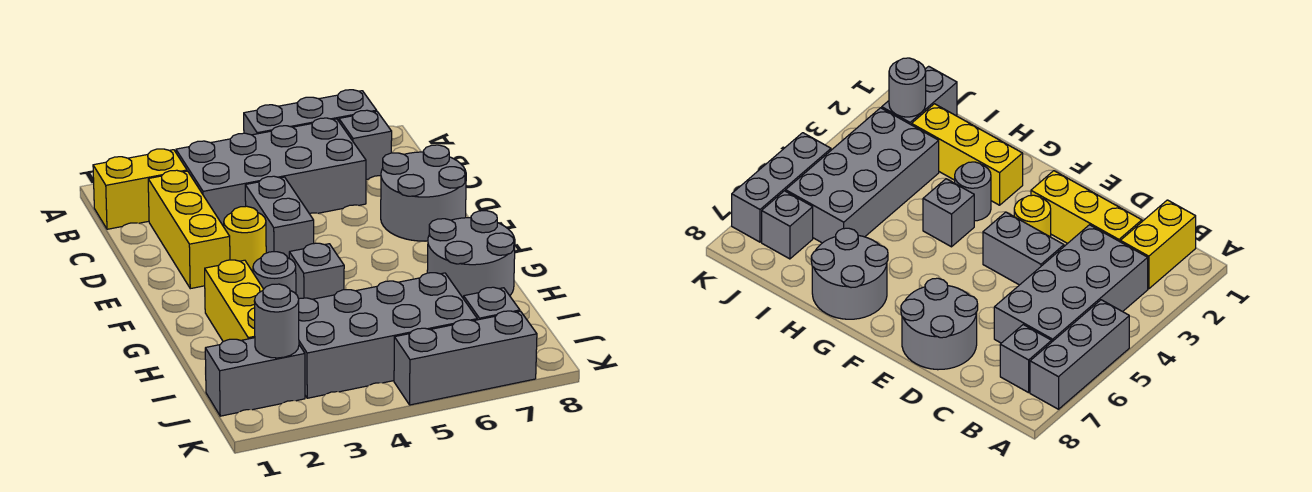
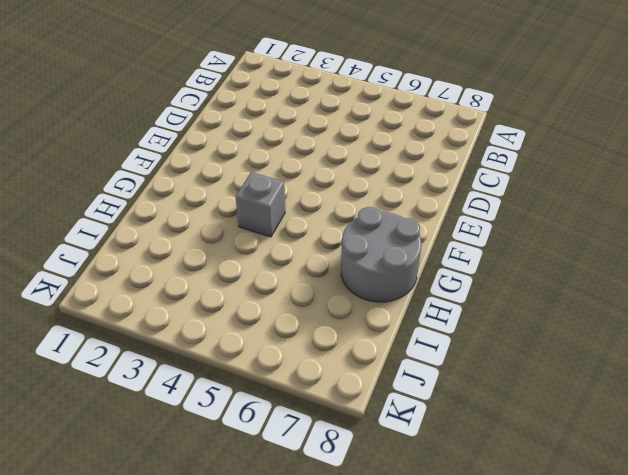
none -> grey brick A5:A7 level 1
none -> yellow brick B1:B2 level 1
none -> grey brick B3:C6 level 1

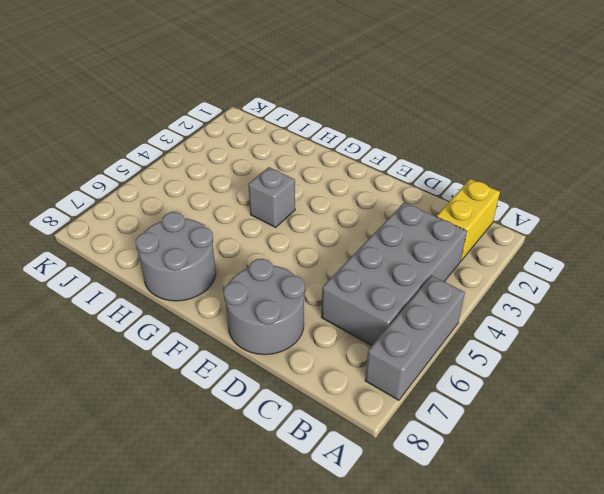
none -> grey brick B7 level 1
none -> yellow brick C2:E2 level 1
none -> grey brick D4:E4 level 1

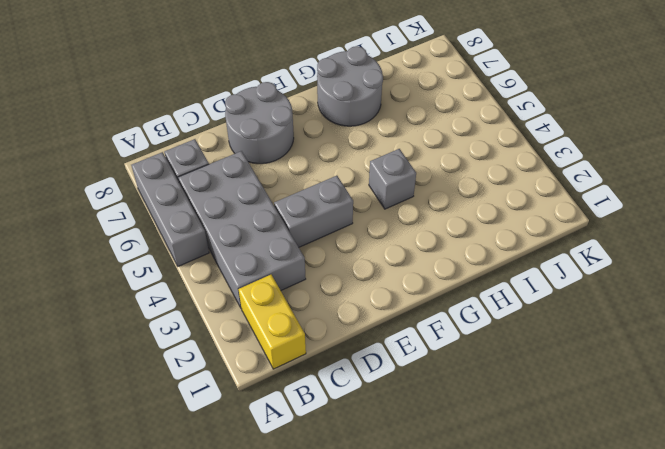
none -> yellow brick C2:E2 level 1
none -> yellow round brick E3 level 1
none -> yellow brick G2:I2 level 1

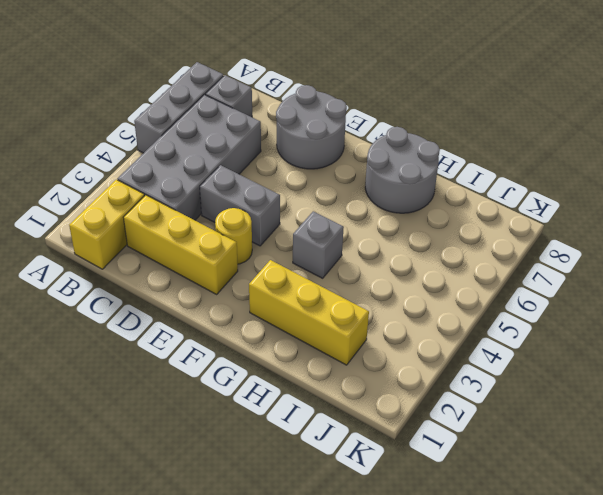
none -> grey round brick G3 level 1
none -> grey brick I3:J6 level 1
none -> grey brick J1:J2 level 1

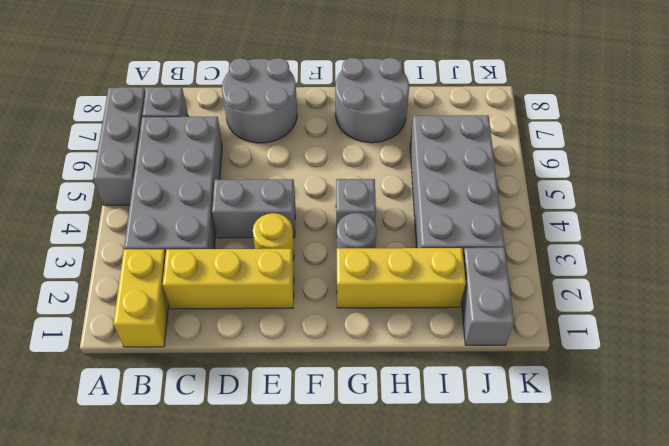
none -> grey brick J7 level 1
none -> grey brick K5:K7 level 1
none -> grey round brick J2 level 2

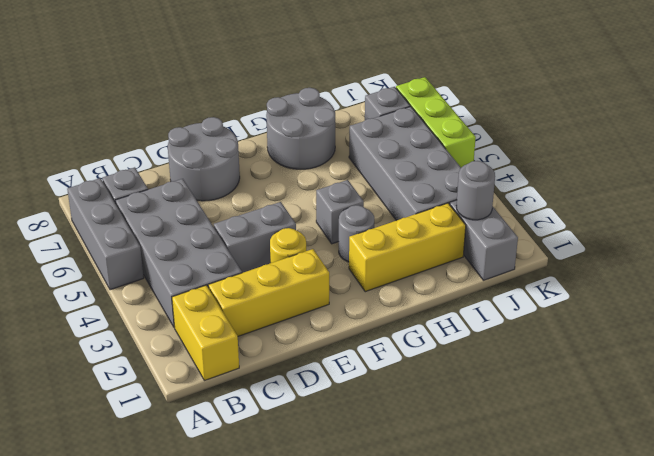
lime brick K5:K7 level 1 -> grey brick K5:K7 level 1

